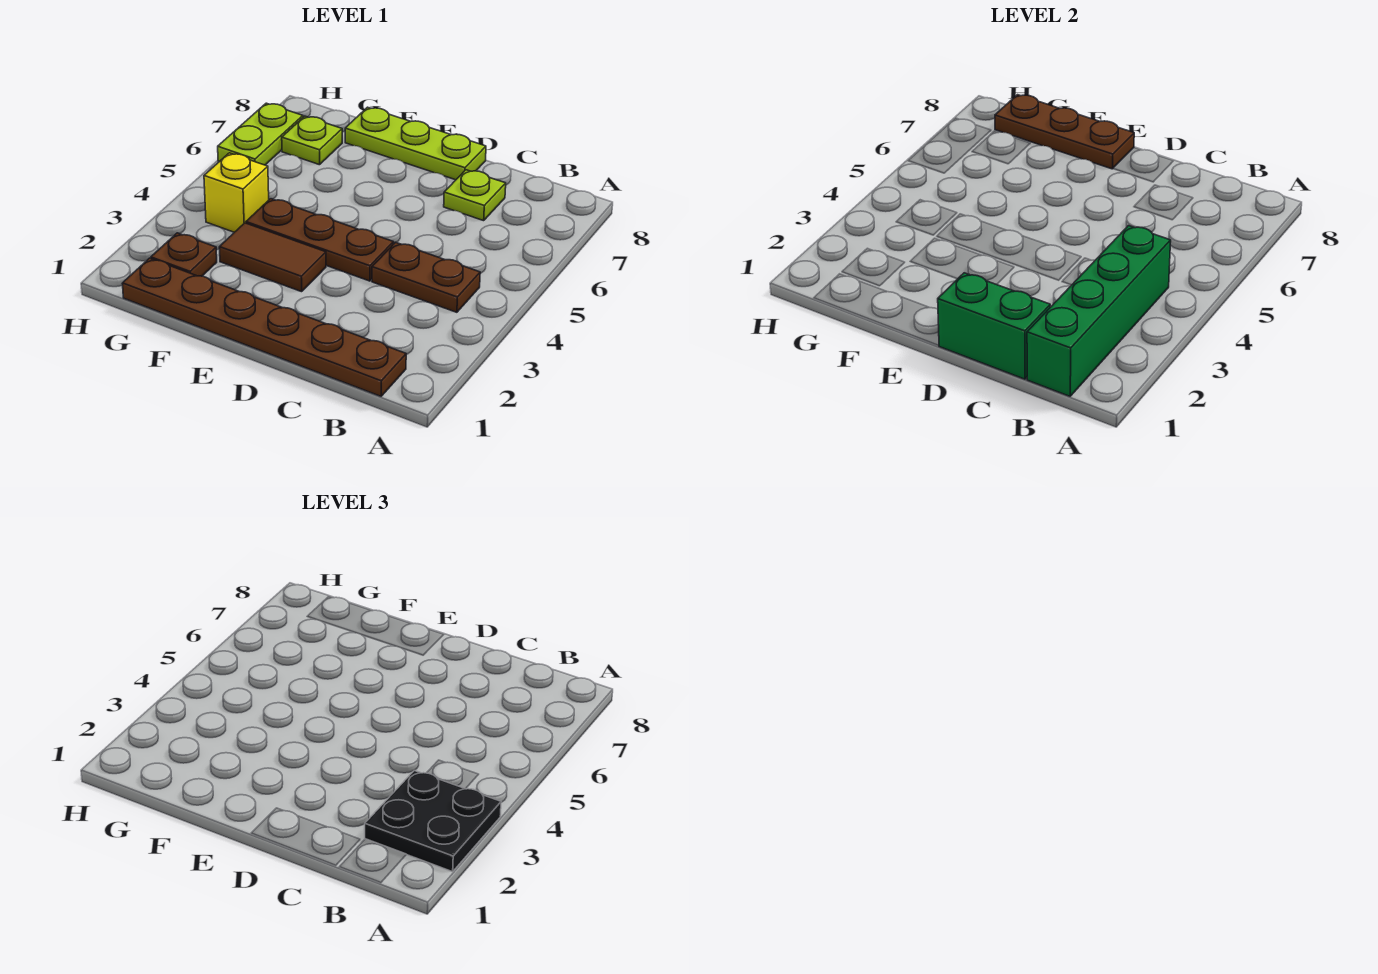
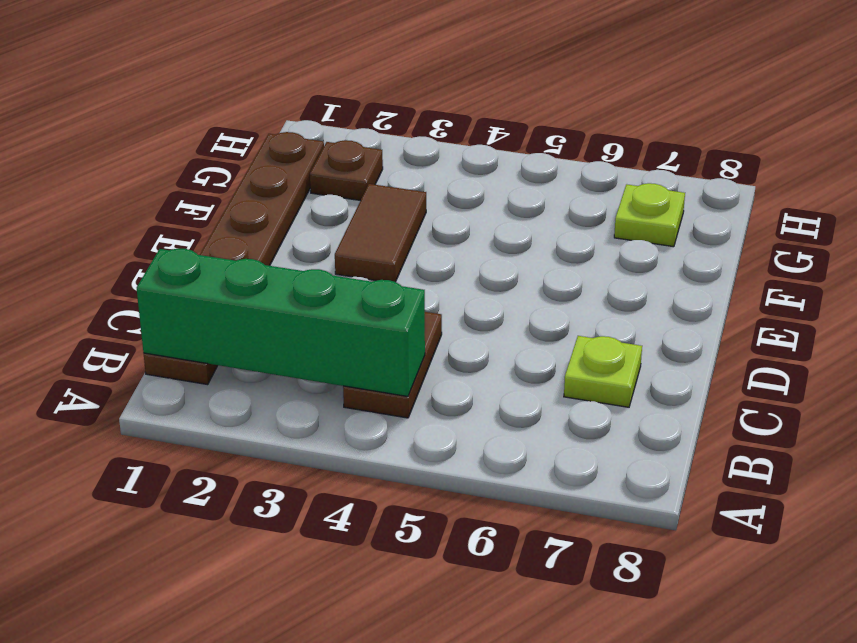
none -> brown plate D4:F4 level 1
none -> lime plate D8:F8 level 1
none -> yellow brick G4 level 1

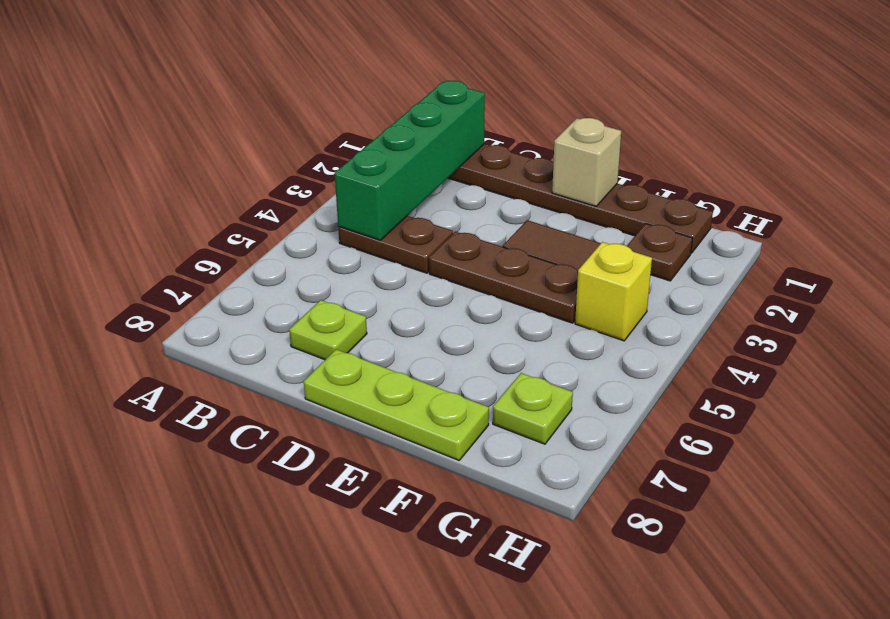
tan brick E1 level 2 -> none
none -> lime plate H6:H7 level 1
none -> green brick C1:D1 level 2
none -> brown plate E8:G8 level 2

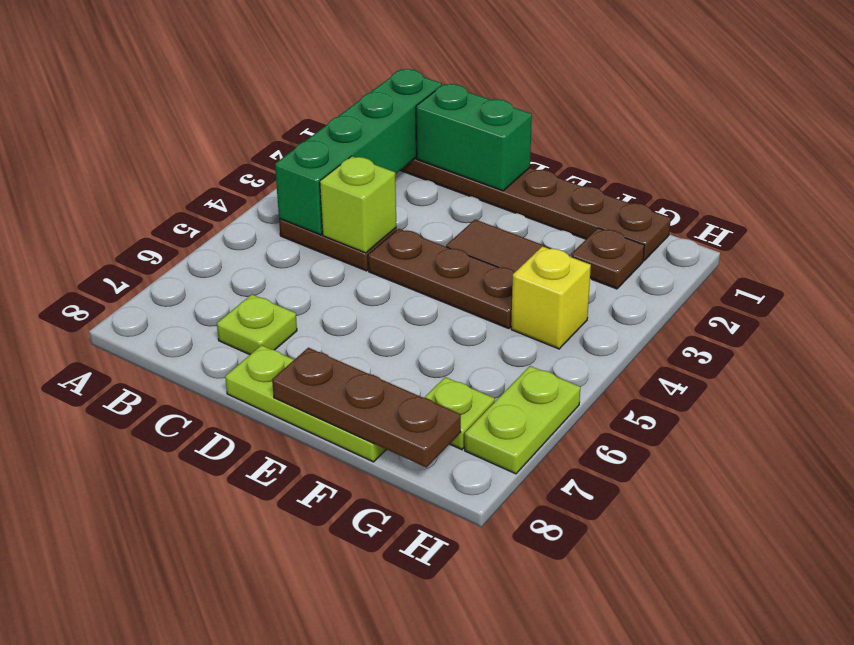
lime brick C4 level 2 -> none
none -> black plate A2:B3 level 3

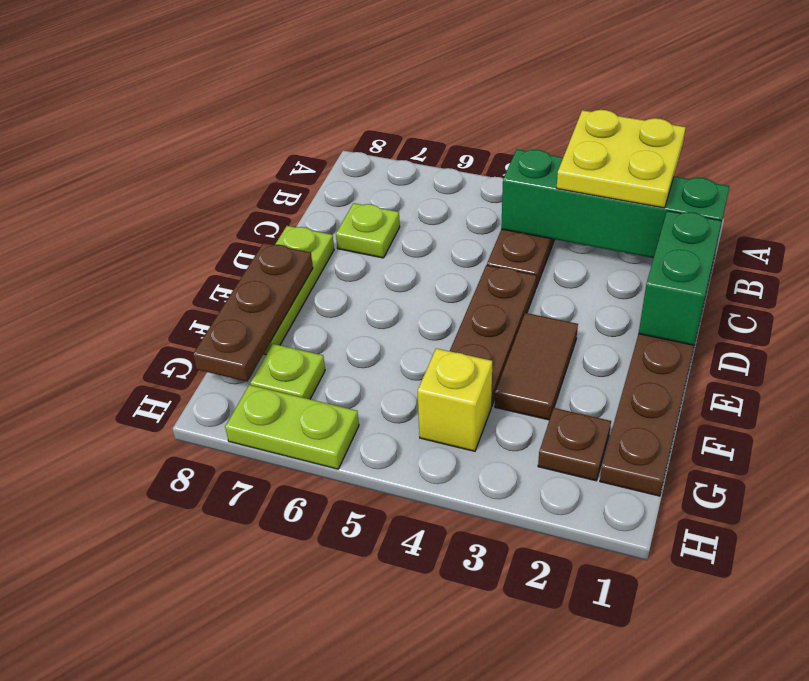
yellow plate A2:B3 level 3 -> black plate A2:B3 level 3

